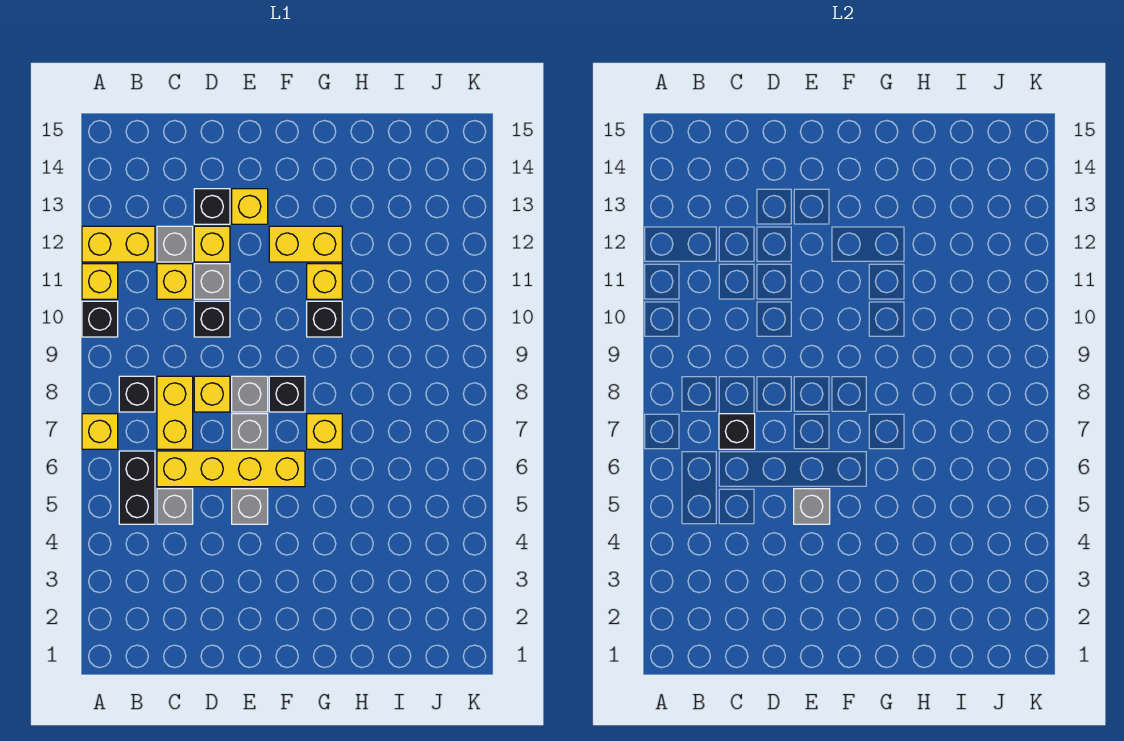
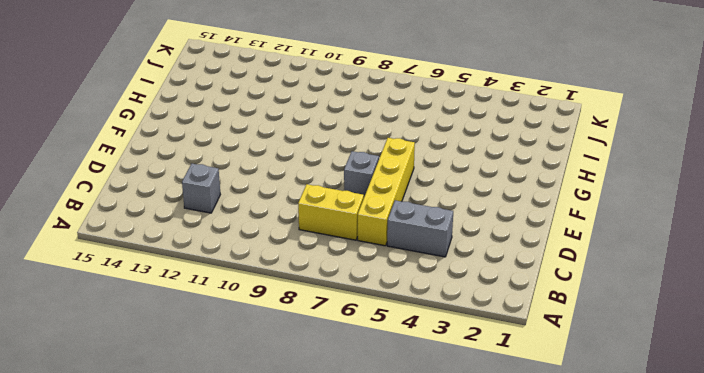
grey brick C4:C5 level 1 -> grey brick C5 level 1
none -> yellow brick A7 level 1
none -> black brick A10 level 1
none -> yellow brick A11 level 1

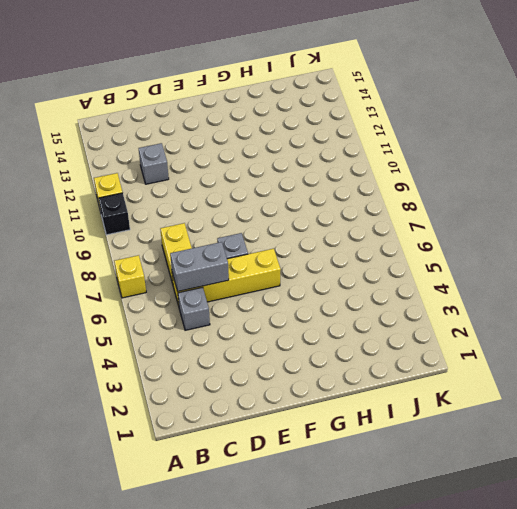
grey brick C6:D6 level 2 -> none
none -> yellow brick A12:B12 level 1
none -> black brick B5:B6 level 1
none -> black brick B8 level 1

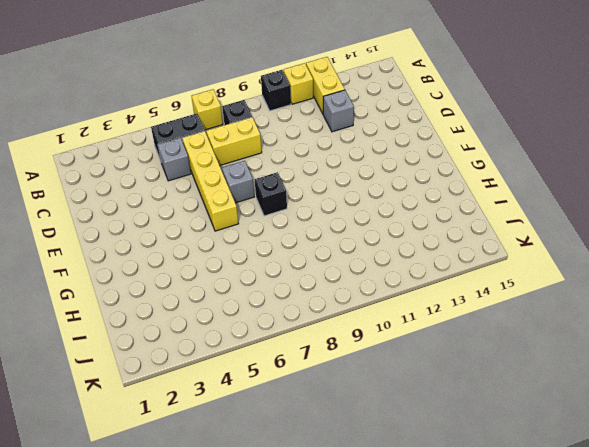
none -> yellow brick C11 level 1
none -> yellow brick D8 level 1
none -> black brick D10 level 1

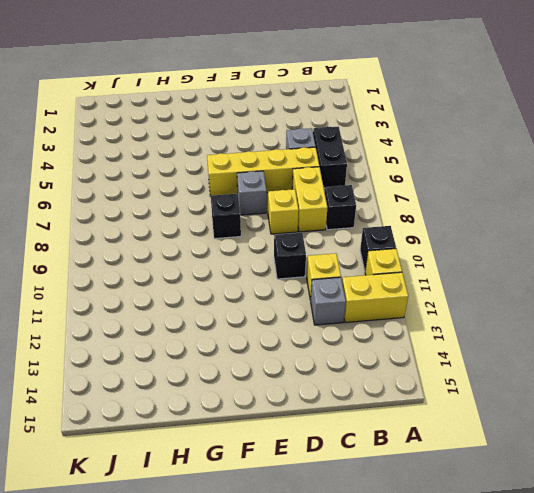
none -> yellow brick A7 level 1
none -> grey brick D11 level 1
none -> yellow brick D12 level 1

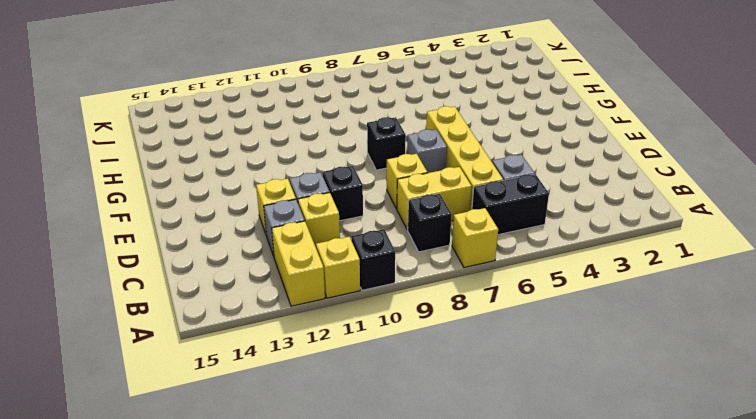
none -> black brick D13 level 1
none -> grey brick E5 level 1
none -> grey brick E8 level 1

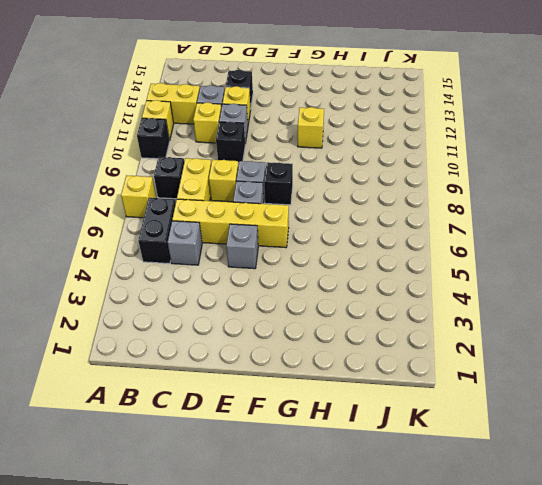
none -> yellow brick E13 level 1
none -> yellow brick F12:G12 level 1
none -> yellow brick G7 level 1

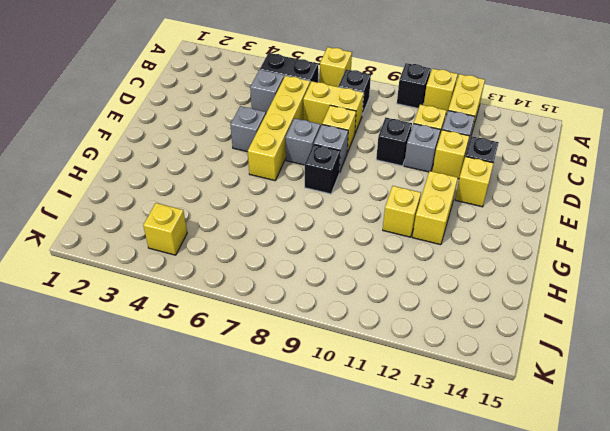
yellow brick J4 level 1 -> yellow brick G7 level 1
none -> black brick G10 level 1
none -> black brick C7 level 2
none -> grey brick E5 level 2

